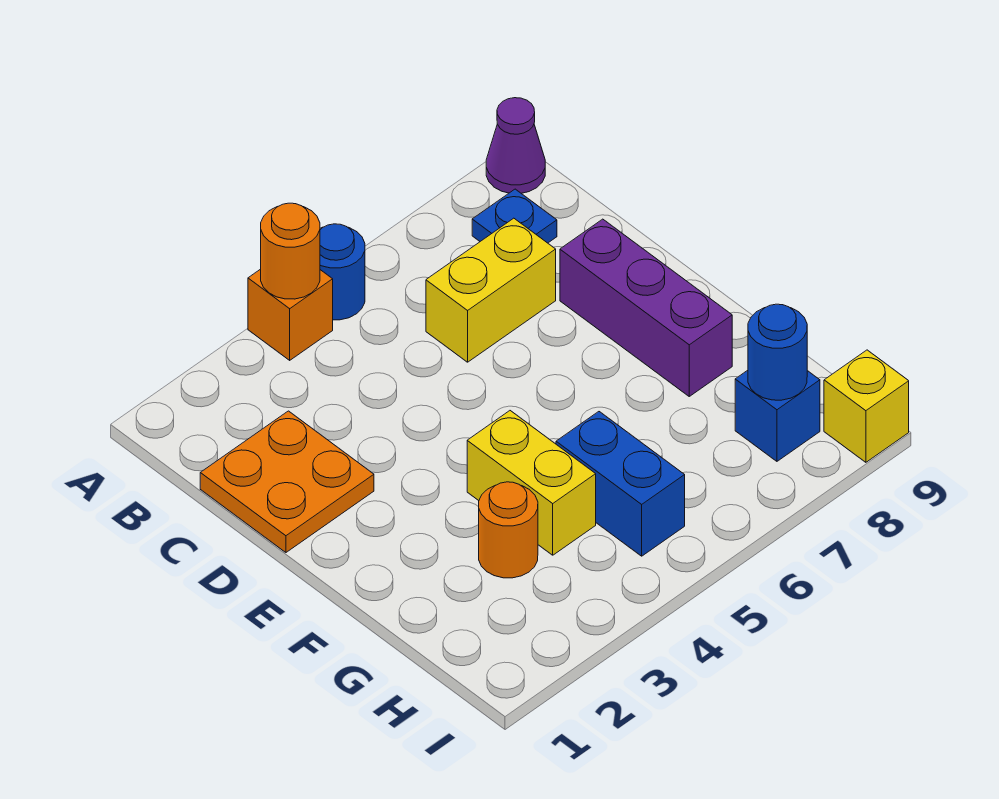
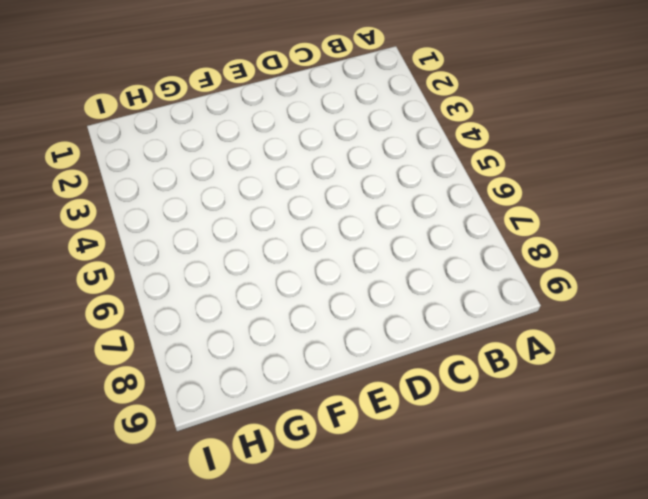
none -> orange brick A4 level 1
none -> blue round brick A5 level 1
none -> purple cone A9 level 1

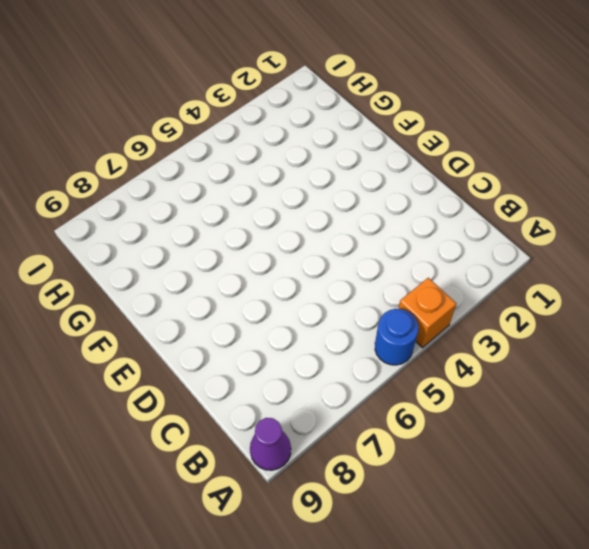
none -> blue plate B8 level 1
none -> orange plate C1:D2 level 1
none -> yellow brick C6:C7 level 1

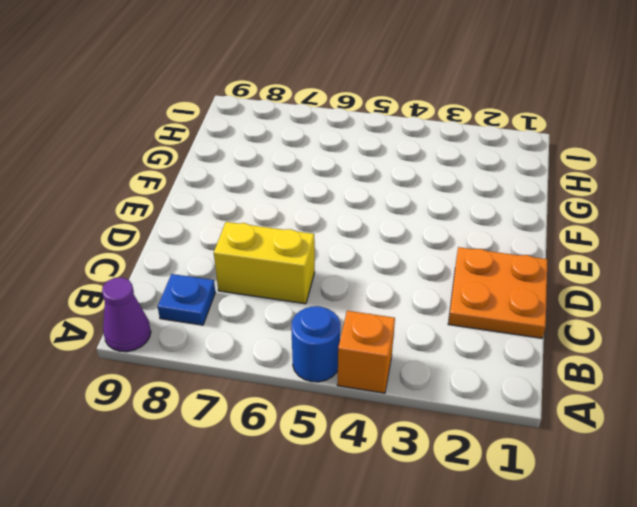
none -> purple brick D8:F8 level 1
none -> yellow brick F4:G4 level 1
none -> orange round brick G3 level 1

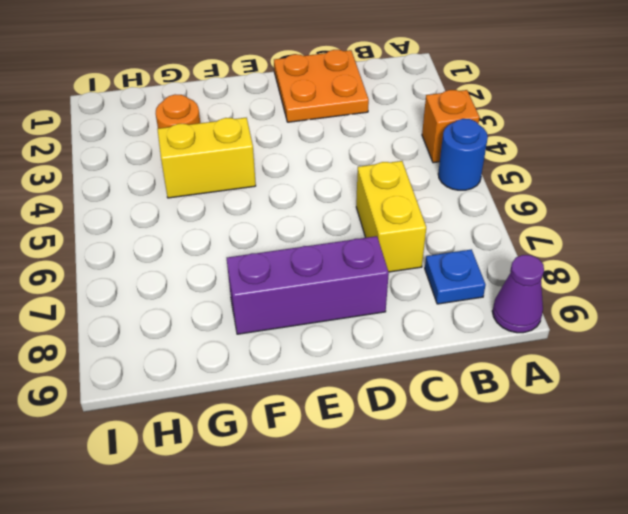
none -> blue brick G5:H5 level 1
none -> blue brick H8 level 1
none -> yellow brick I9 level 1

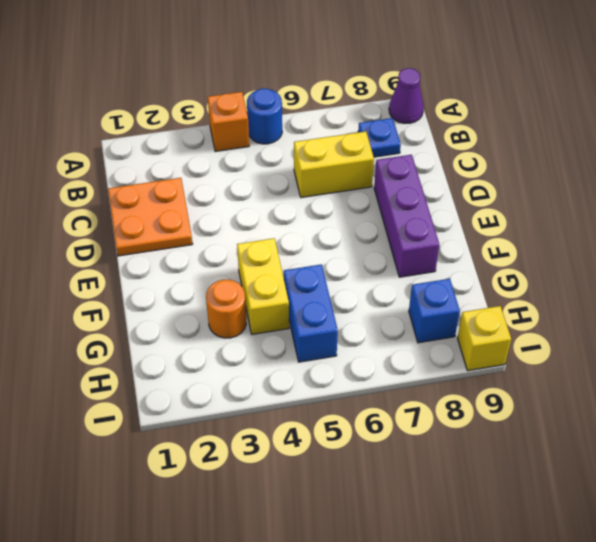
none -> orange round brick A4 level 2
none -> blue round brick H8 level 2

